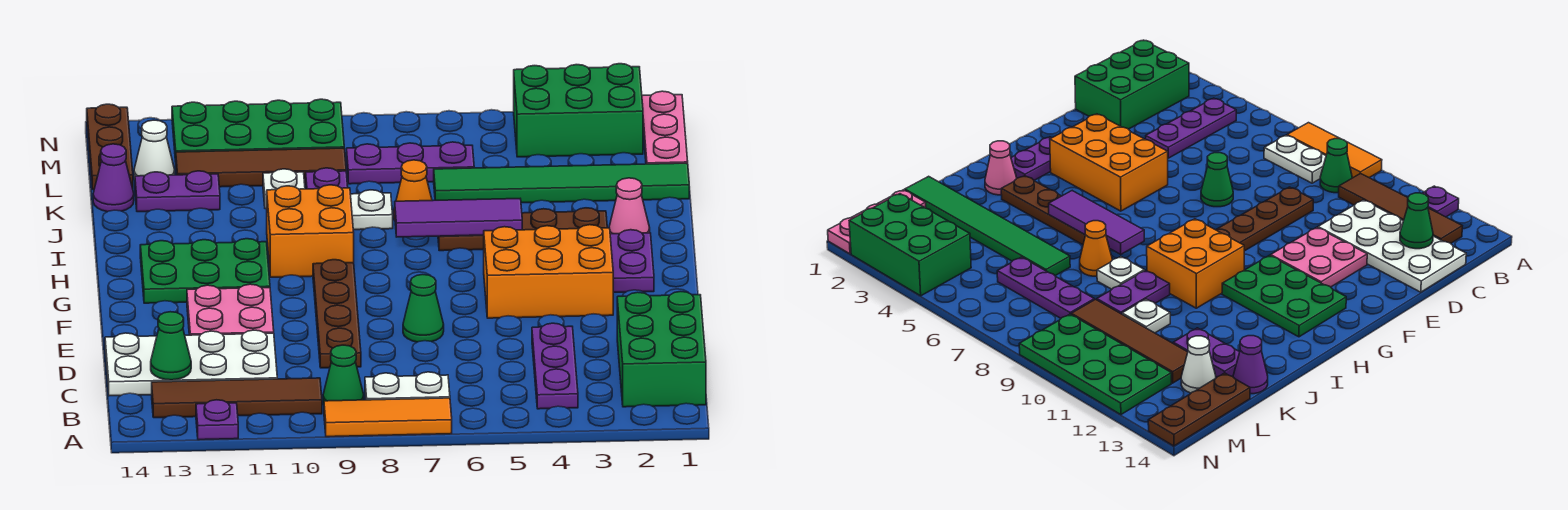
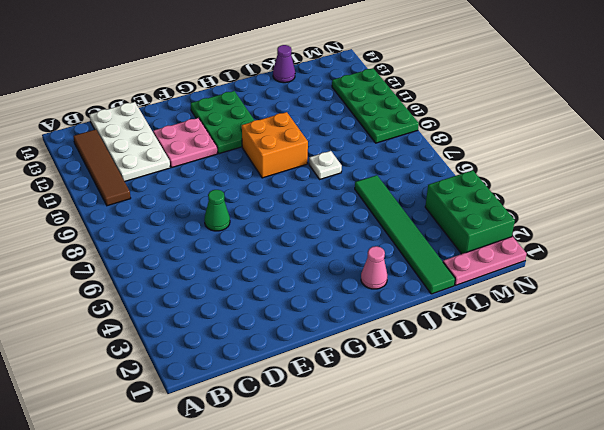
none -> orange tile A7:A9 level 1
none -> purple plate A12 level 1
none -> green brick B1:D2 level 1
none -> purple plate B4:D4 level 1

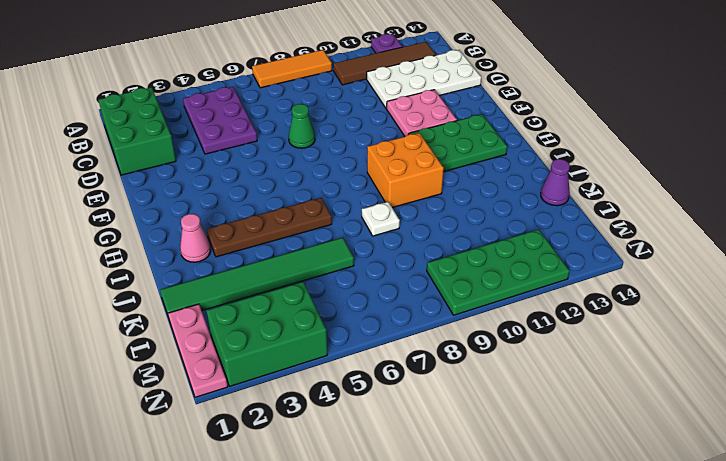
purple plate B4:D5 level 1 -> purple plate B4:D4 level 1
none -> white plate B7:B8 level 1
none -> green cone B9 level 1
none -> brown plate D9:G9 level 1
none -> orange brick F3:G5 level 1

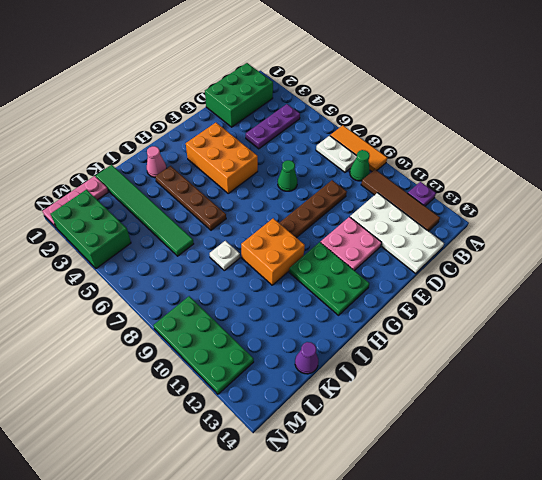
none -> purple plate G2:H2 level 1
none -> orange cone J7 level 1
none -> purple plate J9:K9 level 1
none -> white plate K10 level 1

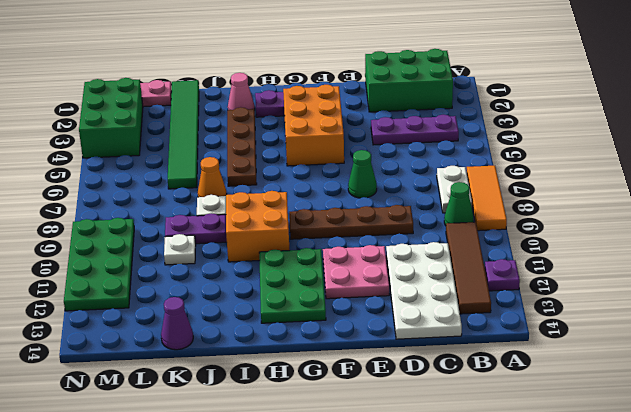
none -> purple plate K12:K13 level 1
none -> purple plate L6:L8 level 1
none -> brown tile L9:L12 level 1
none -> white cone L13 level 1

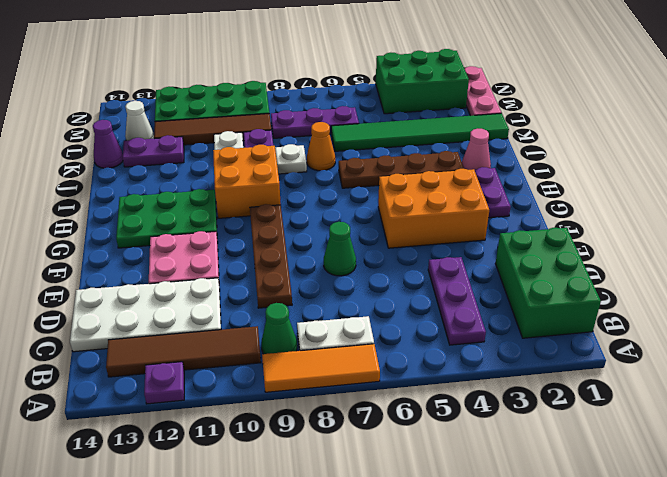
none -> brown plate L14:N14 level 1
none -> green cone C13 level 2
none -> purple tile I5:I7 level 2

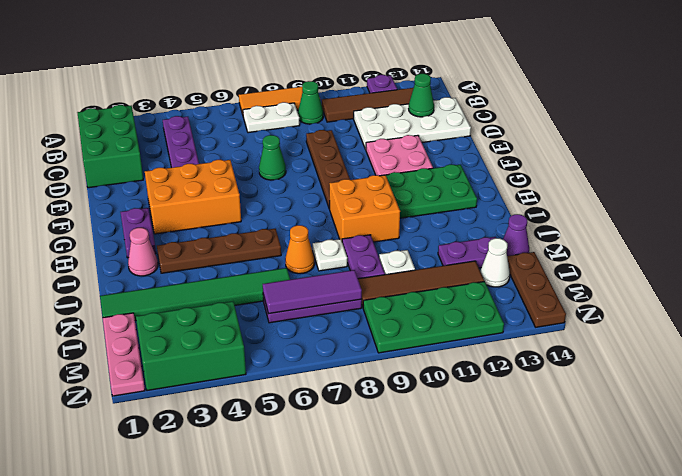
purple tile L6:L8 level 2 -> purple tile I5:I7 level 2

